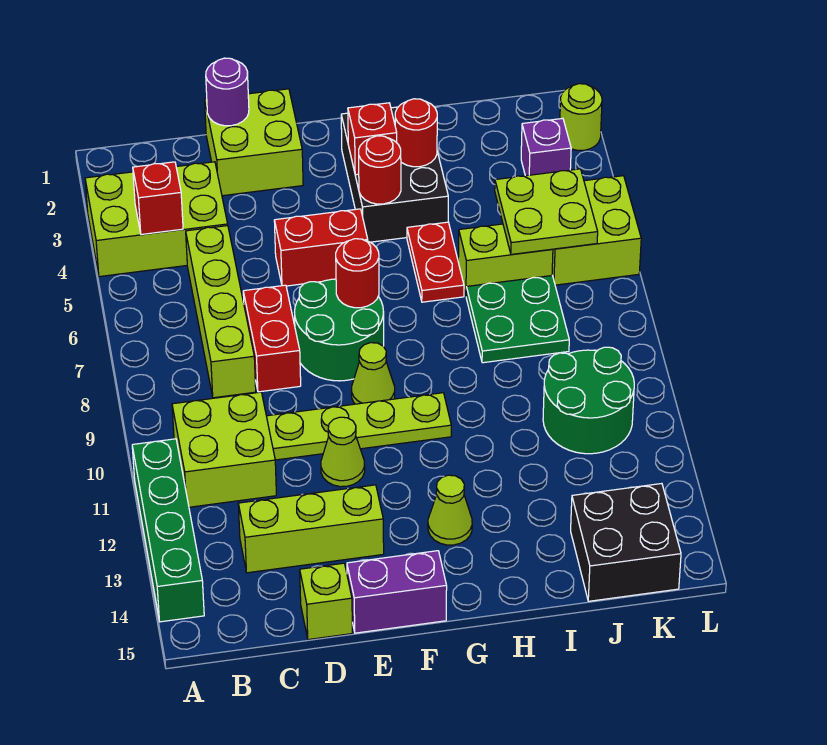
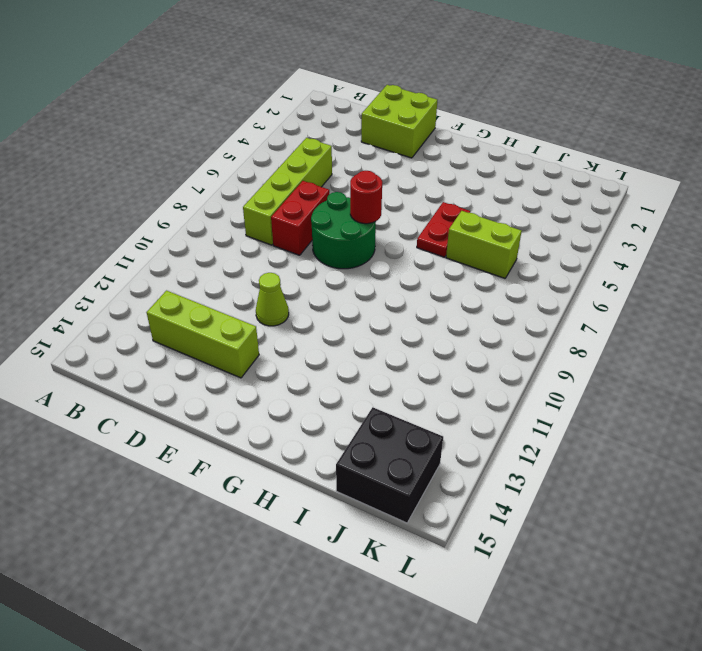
none -> lime brick A3:C4 level 1
none -> green brick A11:A14 level 1
none -> lime brick B10:C11 level 1
none -> lime plate D10:G10 level 1

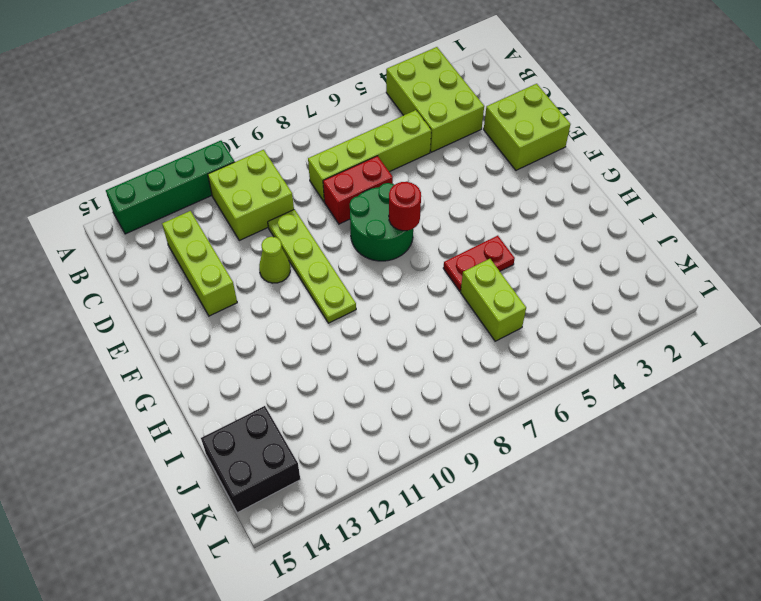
none -> lime brick D15 level 1
none -> red brick E5:F5 level 1
none -> purple brick E15:F15 level 1
none -> lime cone F9 level 1

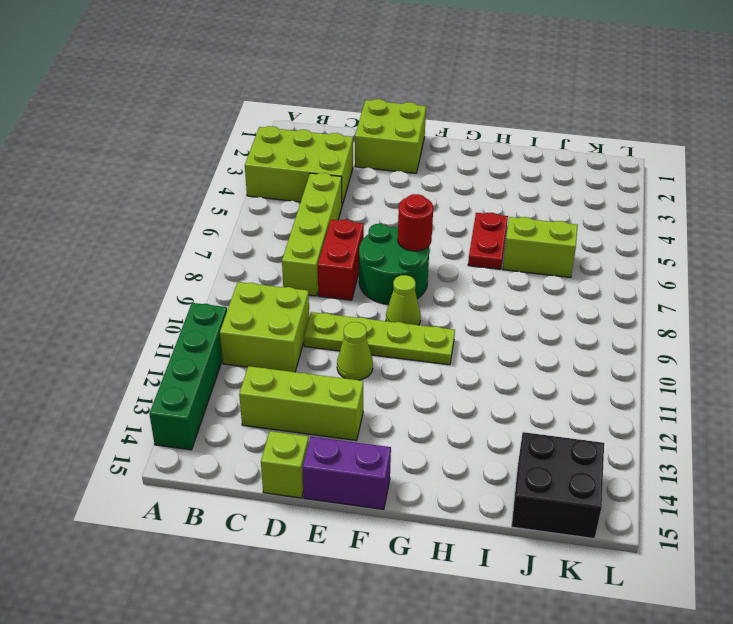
none -> red brick E5:F5 level 1
none -> black brick G2:H4 level 1
none -> lime cone G13 level 1
none -> green plate I7:J8 level 1

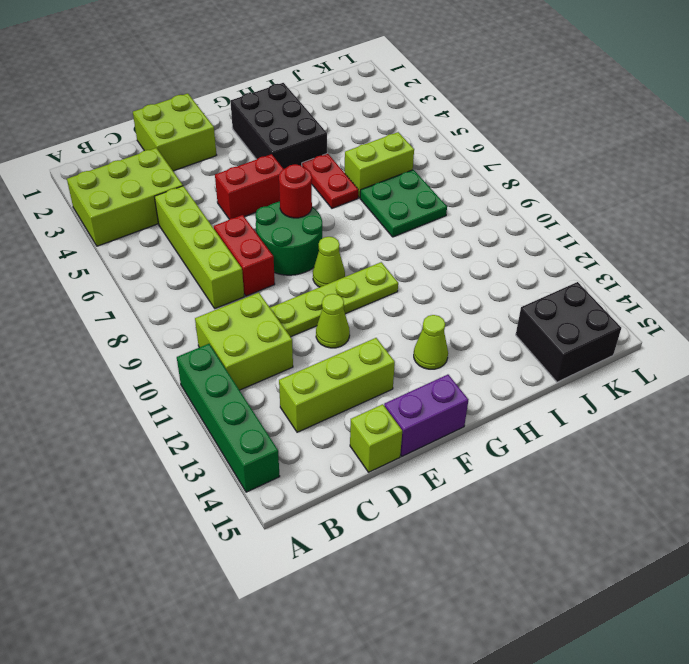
none -> green round brick J10:K11 level 1
none -> purple brick K3 level 1
none -> lime brick K5:L6 level 1
none -> lime round brick L2 level 1

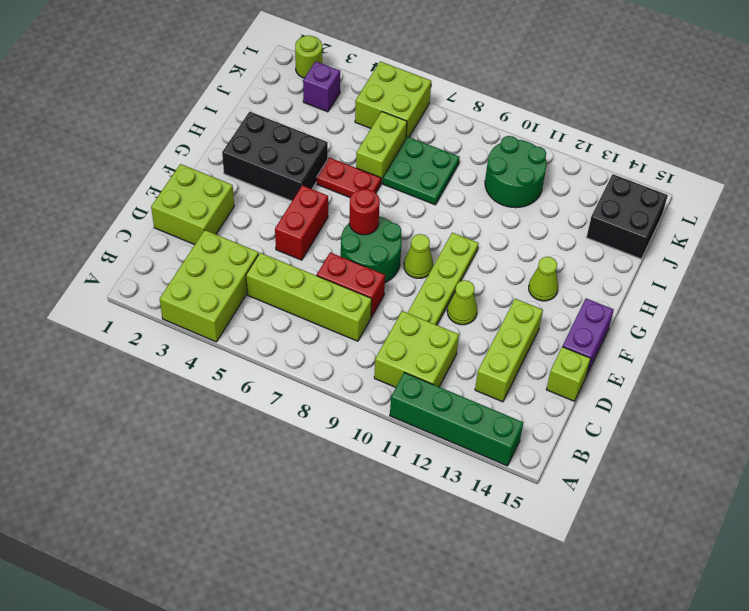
none -> red brick B4 level 2
none -> purple round brick D1 level 2
none -> red brick G3 level 2
none -> red round brick G4 level 2

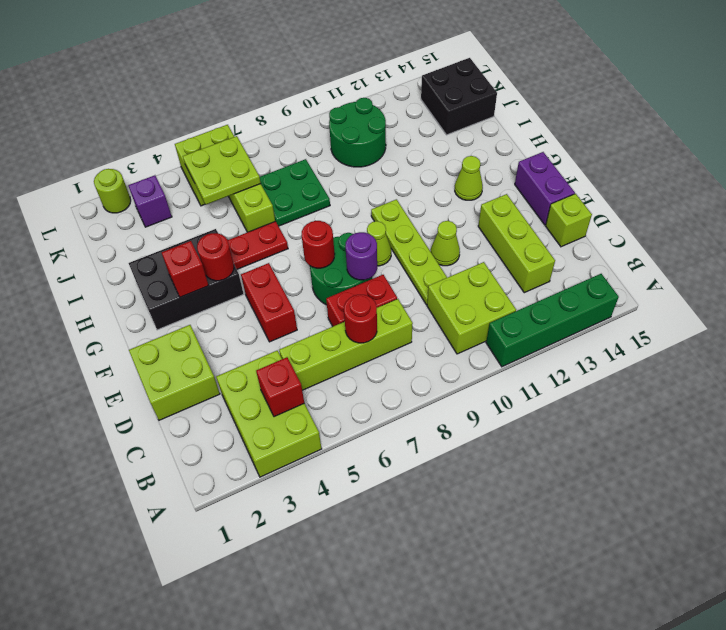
red round brick C7 level 2 -> red round brick H3 level 2
purple round brick E8 level 2 -> purple round brick D1 level 2

